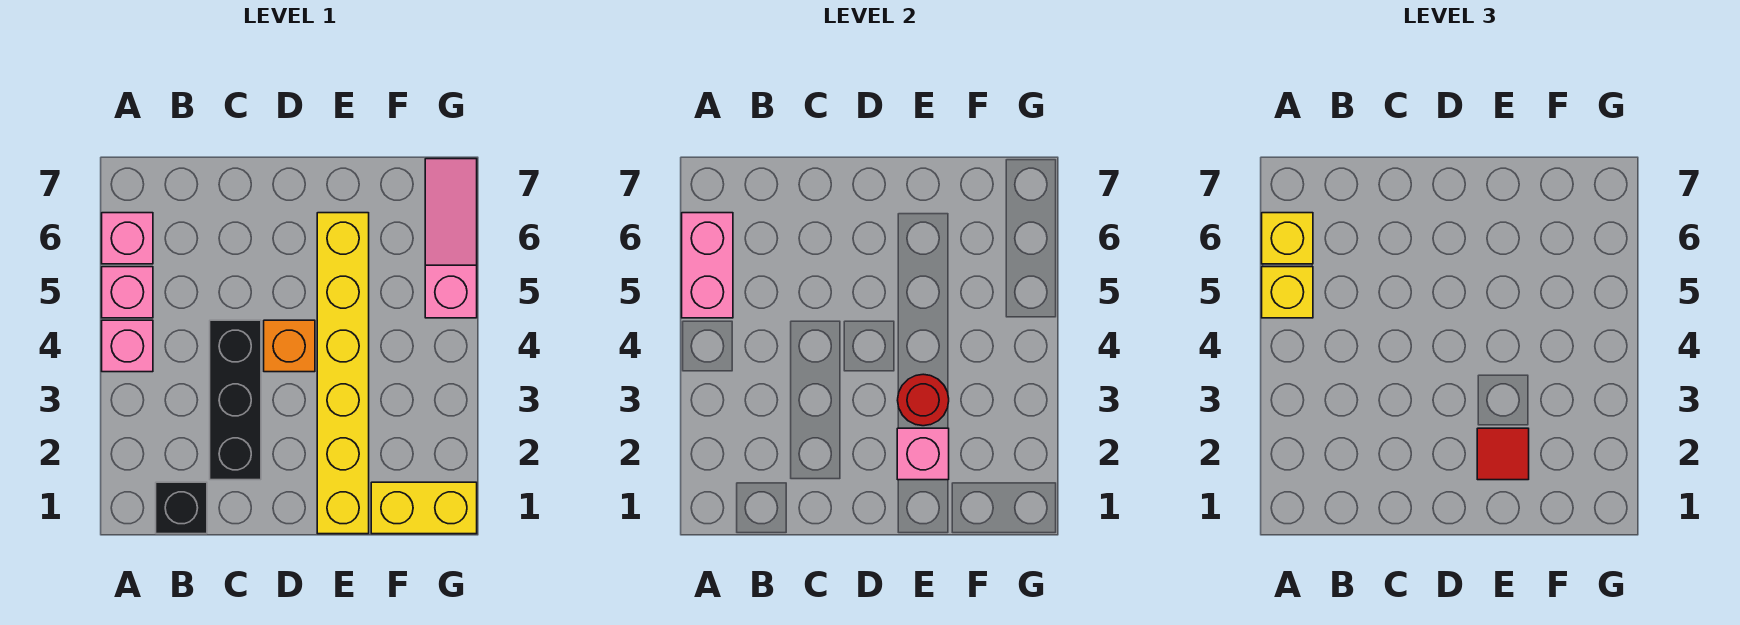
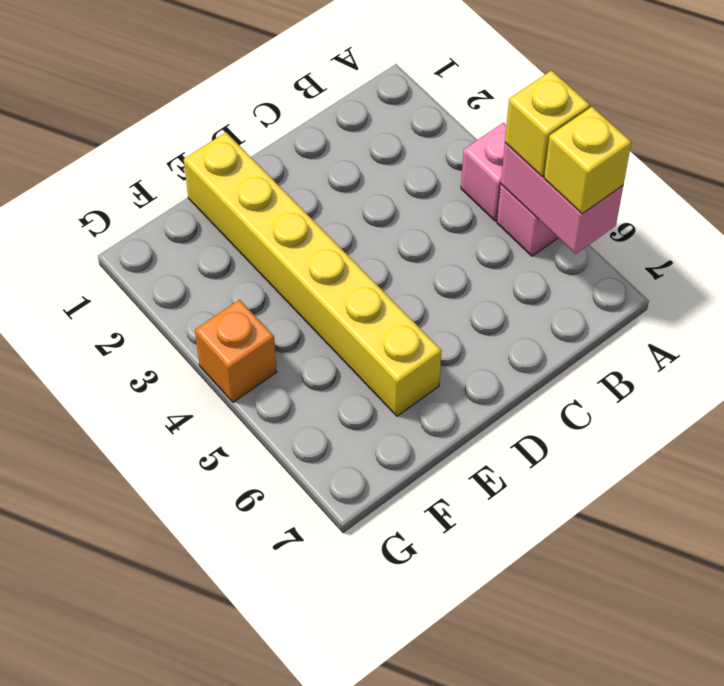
orange brick G4 level 1 -> orange brick D4 level 1
none -> pink brick A6 level 1
none -> black brick B1 level 1
none -> black brick C2:C4 level 1

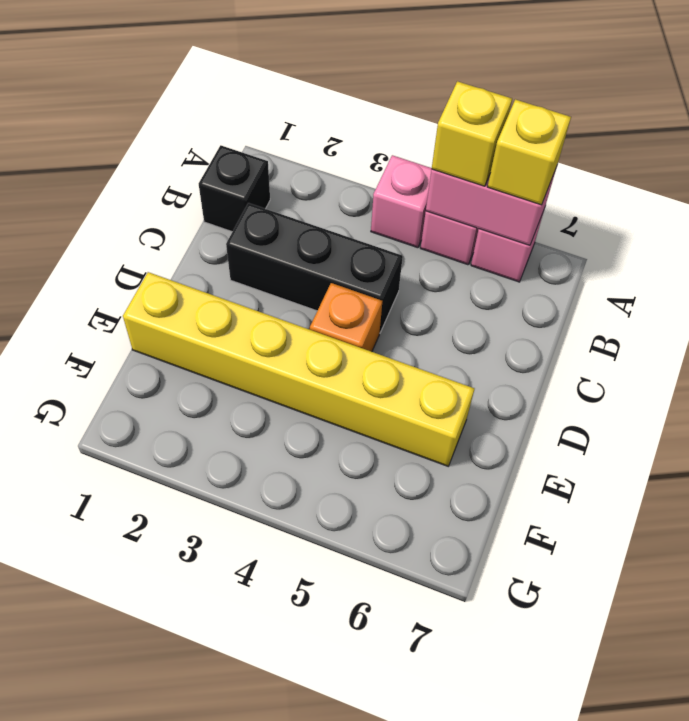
none -> yellow brick F1:G1 level 1
none -> pink slope G5:G7 level 1 top 5
none -> pink brick E2 level 2

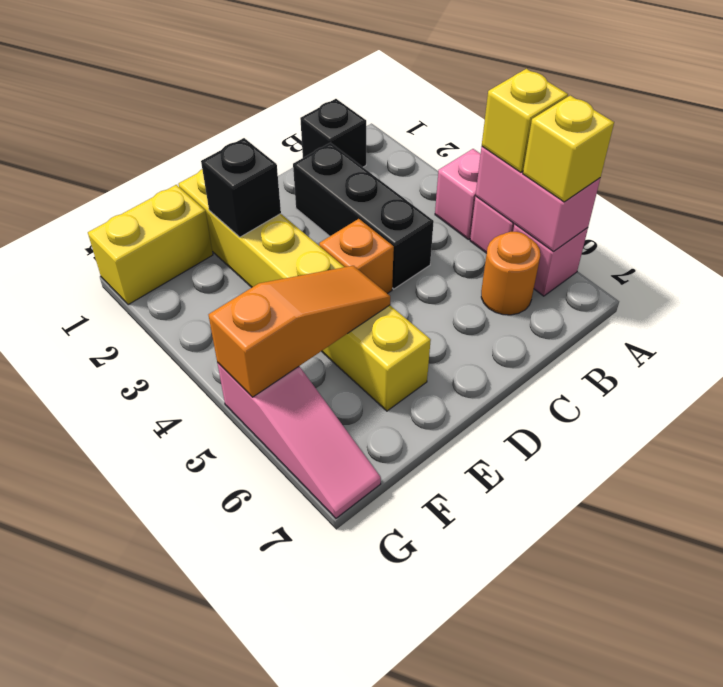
orange round brick B6 level 1 -> none
black brick E2 level 2 -> pink brick E2 level 2
orange slope E5:G5 level 2 top G -> none
none -> red round brick E3 level 2
none -> red tile E2 level 3

